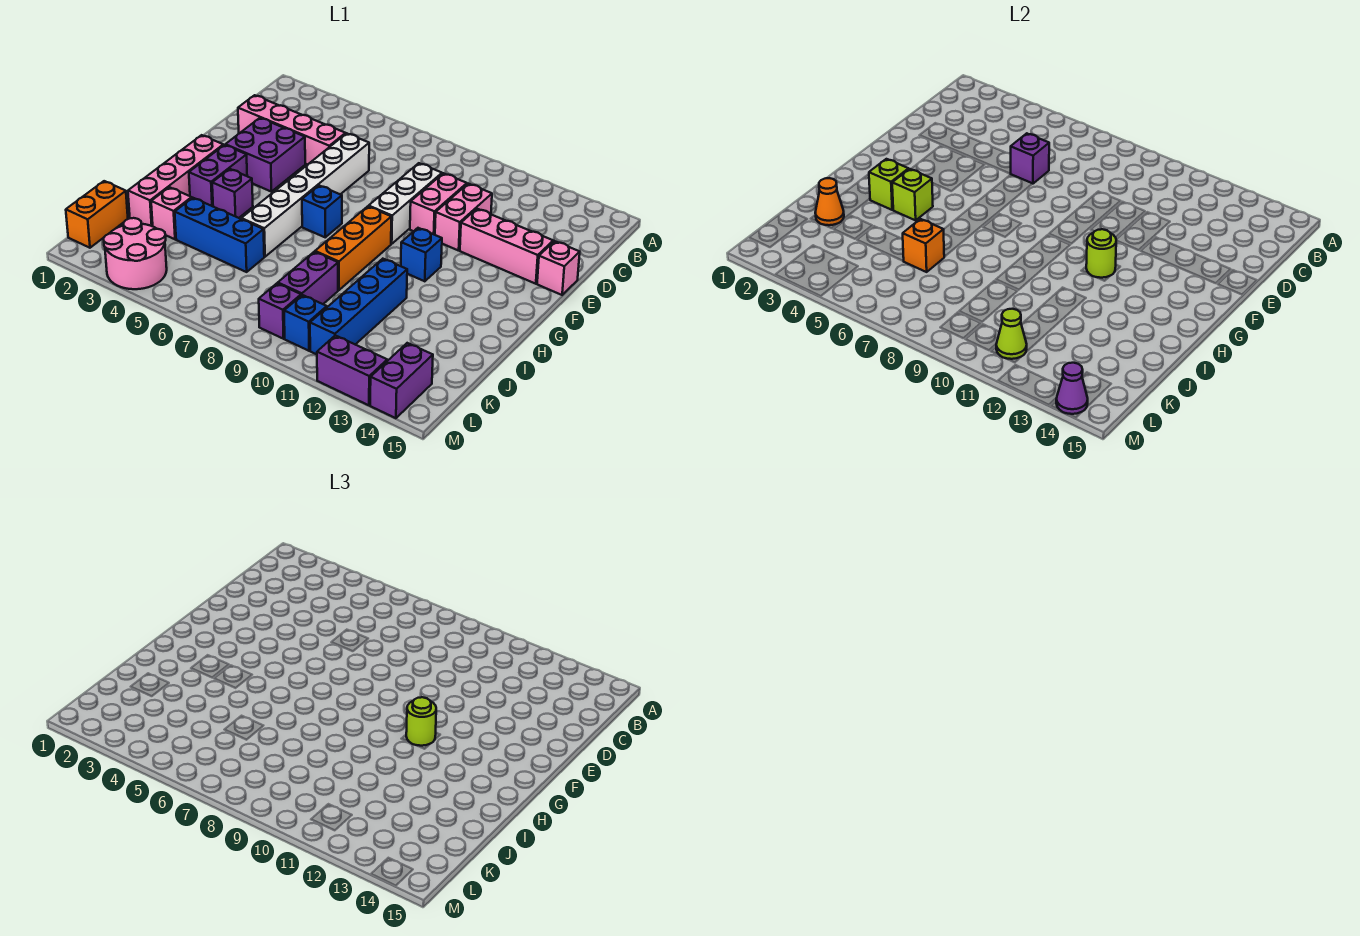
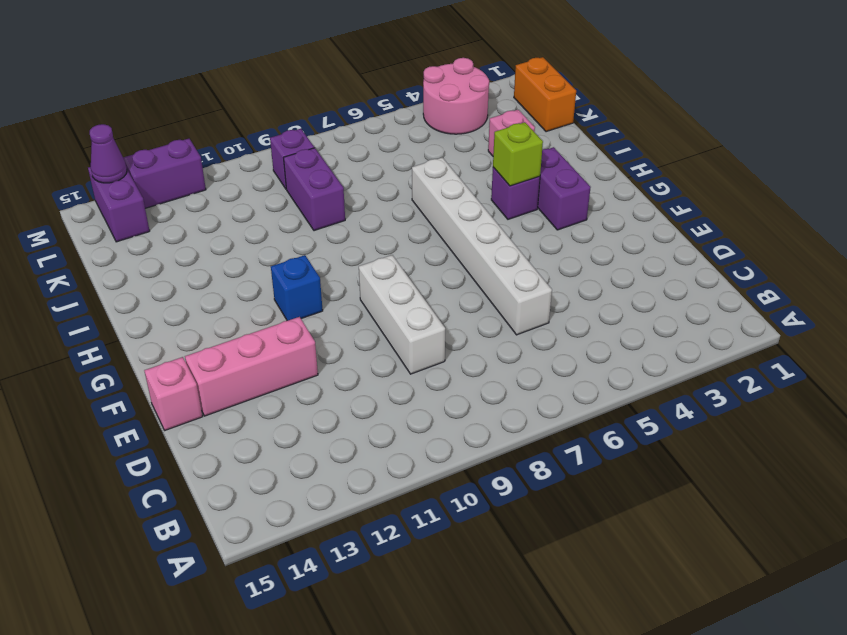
none -> pink brick D2:D5 level 1
none -> pink brick D10:E10 level 1
none -> pink brick D11:E11 level 1
none -> purple brick E3:F4 level 1

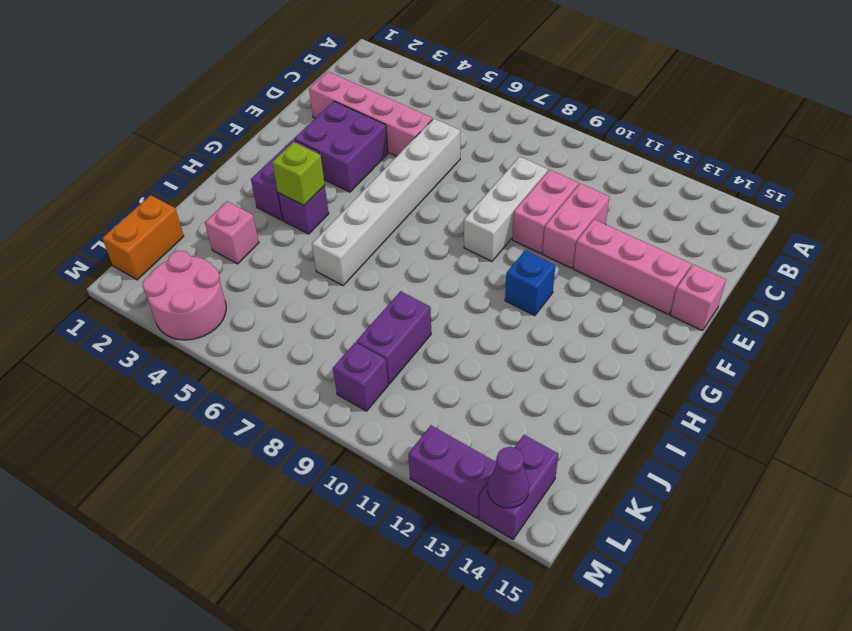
none -> pink brick G2:J2 level 1
none -> blue brick G7 level 1
none -> orange brick G9:I9 level 1
none -> blue brick I11:L11 level 1

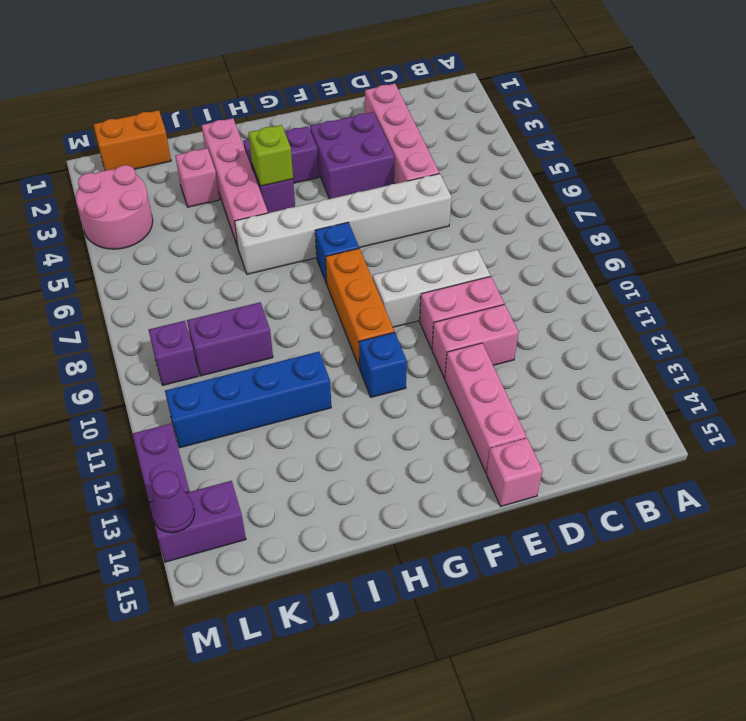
orange brick G8:G10 level 1 -> orange brick G9:I9 level 1
pink brick I2:I5 level 1 -> pink brick G2:J2 level 1
none -> blue brick J4:J6 level 1
none -> blue brick L10 level 1
none -> purple brick D6 level 2
none -> lime round brick G11 level 2

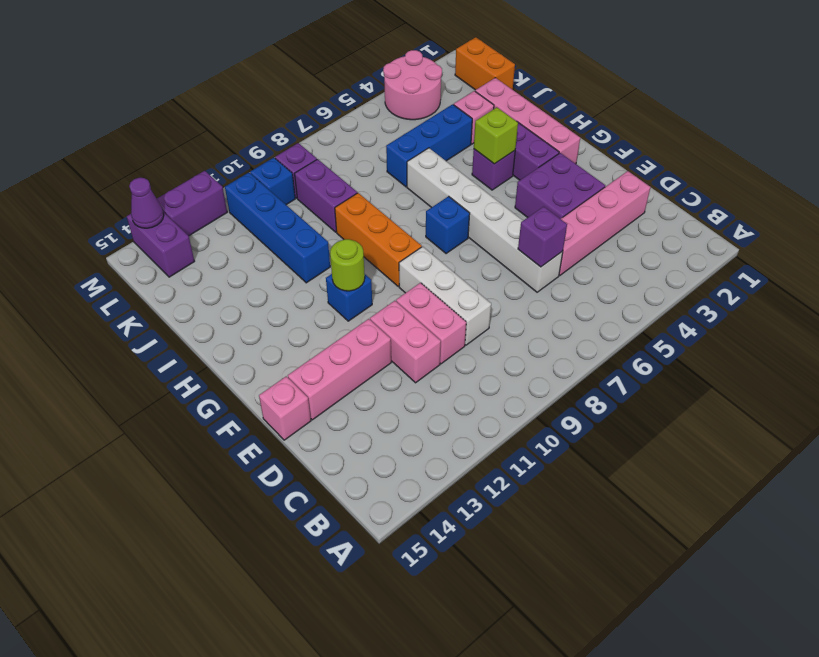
none -> lime brick H3 level 2
none -> orange cone J2 level 2
none -> orange brick J6 level 2
none -> lime cone L11 level 2

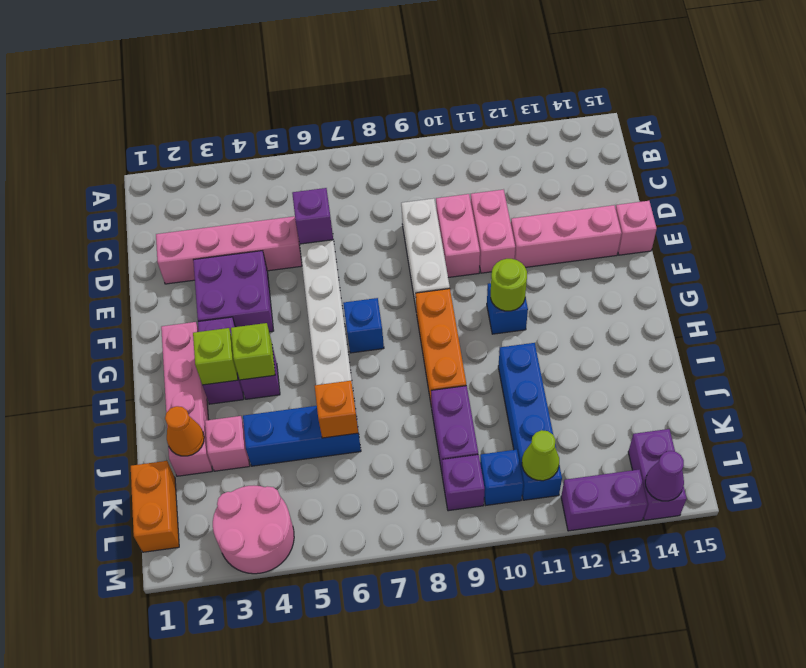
none -> lime round brick G11 level 3

